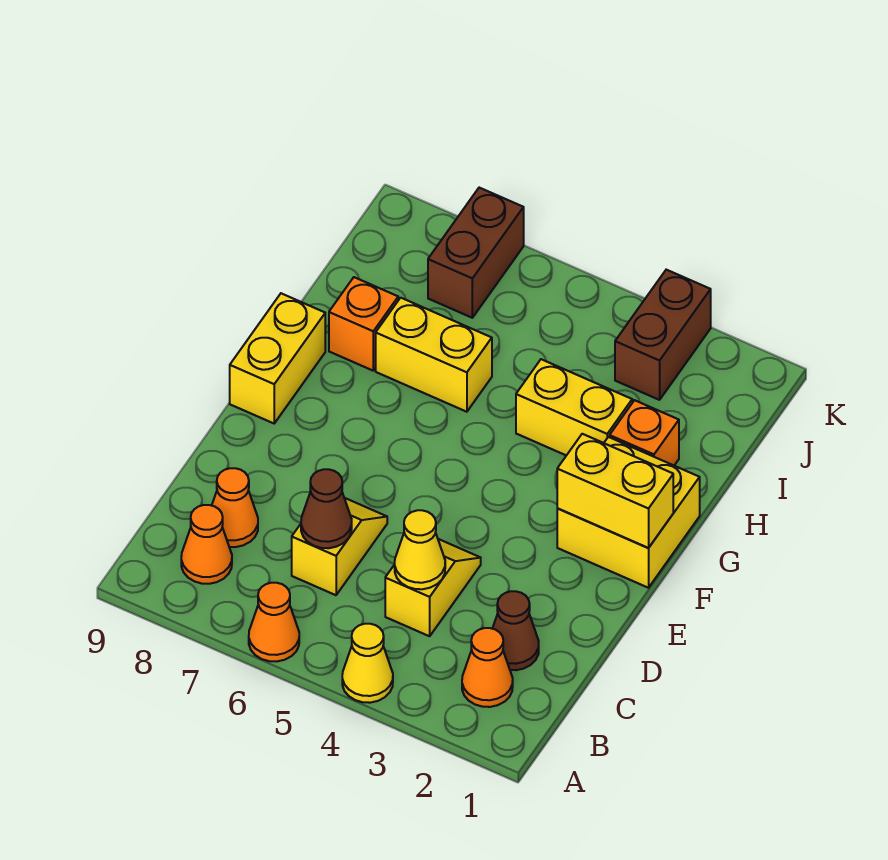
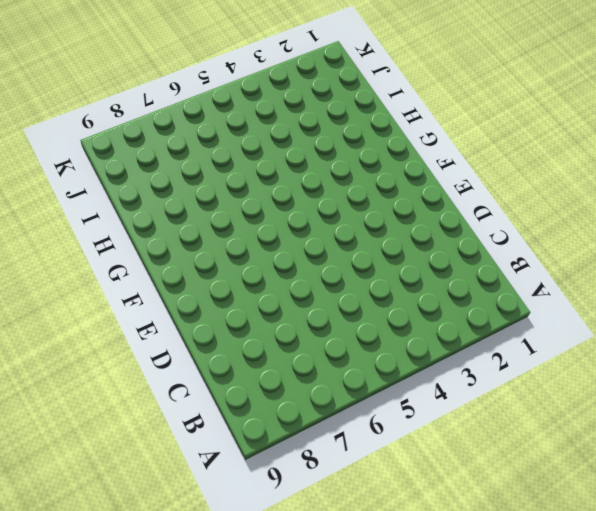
none -> yellow cone A4 level 1
none -> orange cone A6 level 1
none -> orange cone B2 level 1

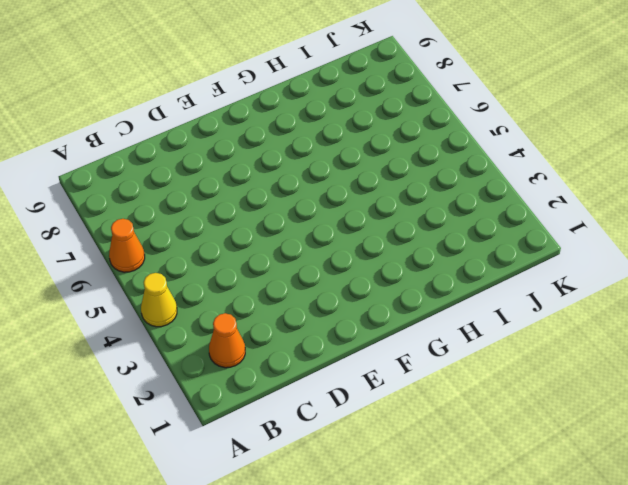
none -> orange cone B8 level 1
none -> brown cone C2 level 1
none -> yellow slope C4:D4 level 1 top C

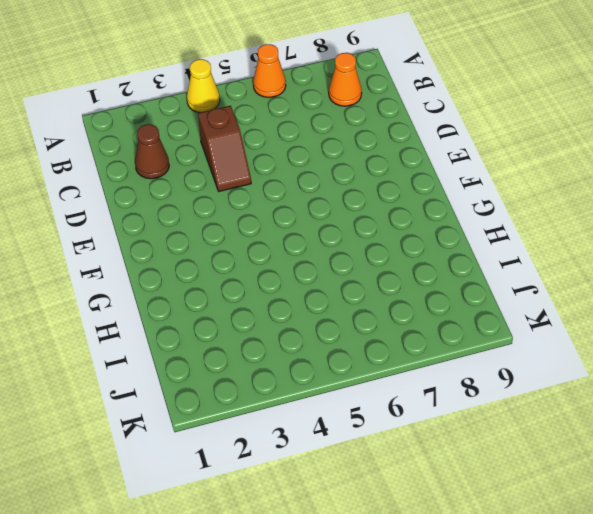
brown slope C4:D4 level 1 top C -> yellow slope C4:D4 level 1 top C
none -> orange cone B2 level 1
none -> yellow slope C6:D6 level 1 top C
none -> orange cone C8 level 1

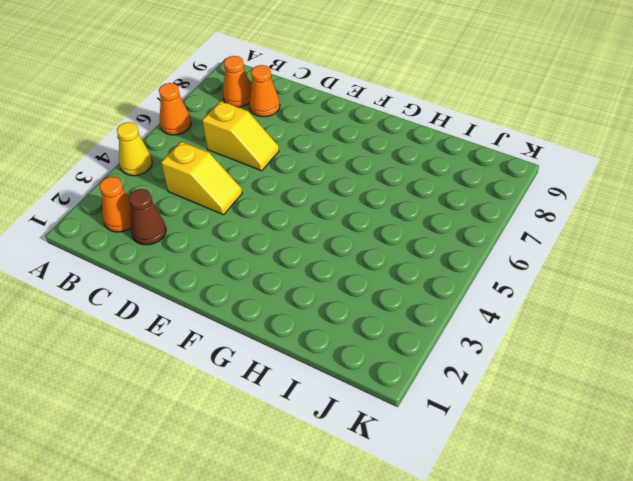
none -> yellow brick F1:G2 level 1
none -> yellow brick F9:G9 level 1
none -> orange brick H2 level 1

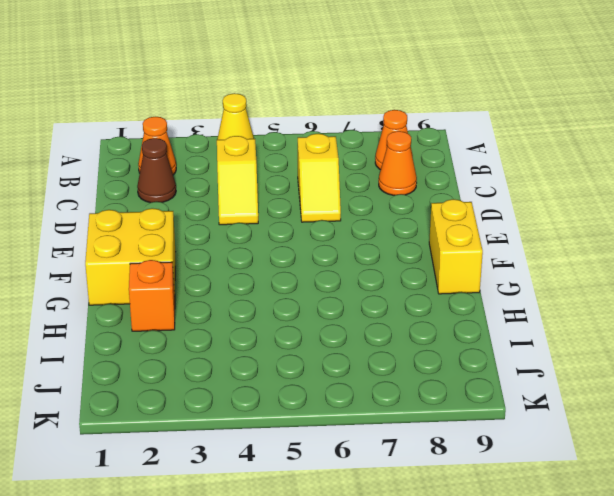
none -> orange cone A6 level 1
none -> yellow brick H3:H4 level 1
none -> yellow brick H6:H7 level 1

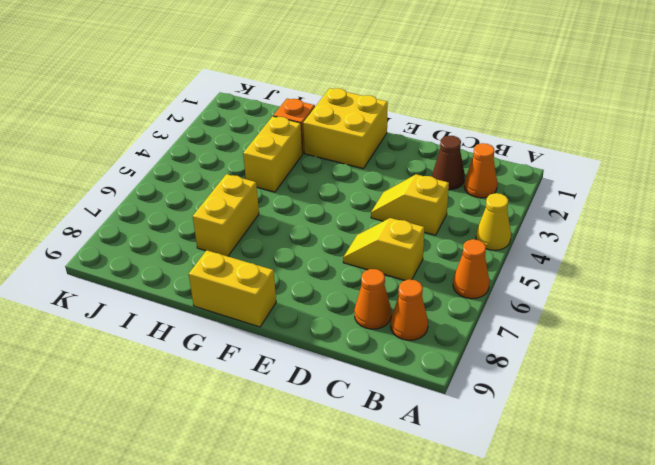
none -> orange brick H8 level 1
none -> brown brick J3:K3 level 1
none -> brown brick J7:K7 level 1

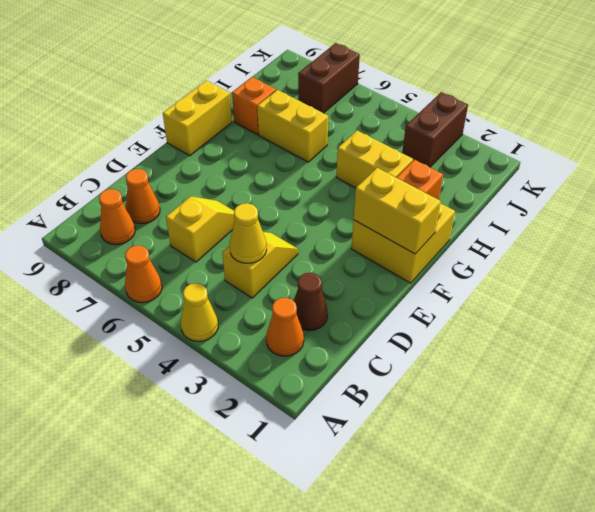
none -> brown cone C6 level 2

